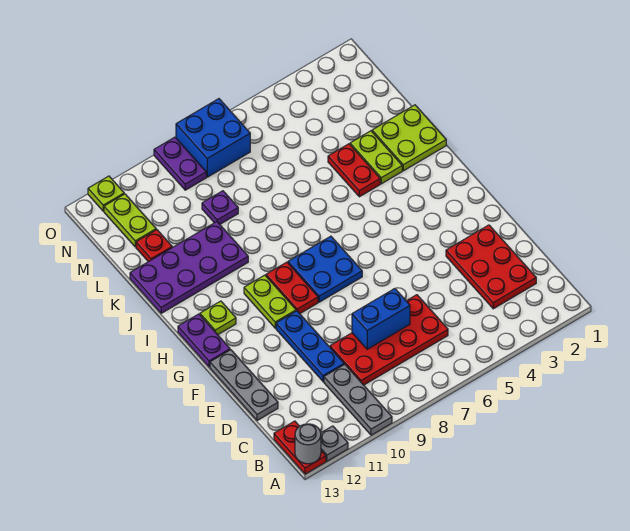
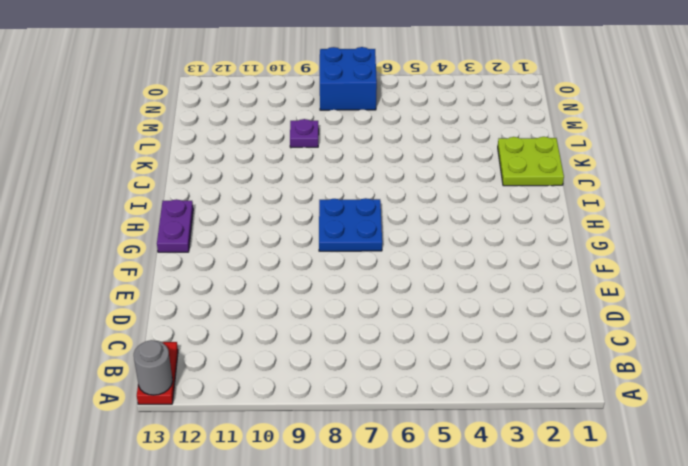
none -> grey plate A10:C10 level 1
none -> grey plate A12 level 1
none -> red plate C2:E3 level 1

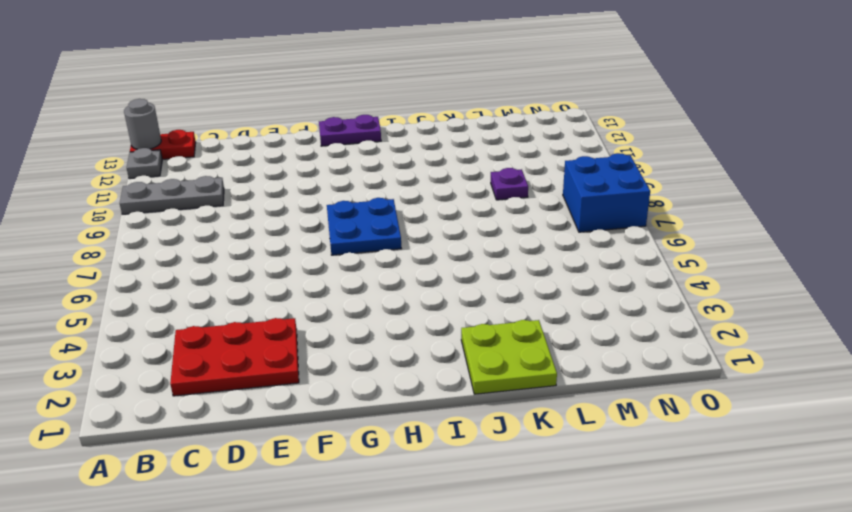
none -> red plate C6:D9 level 1
none -> blue plate D10:F10 level 1
none -> grey plate D13:F13 level 1

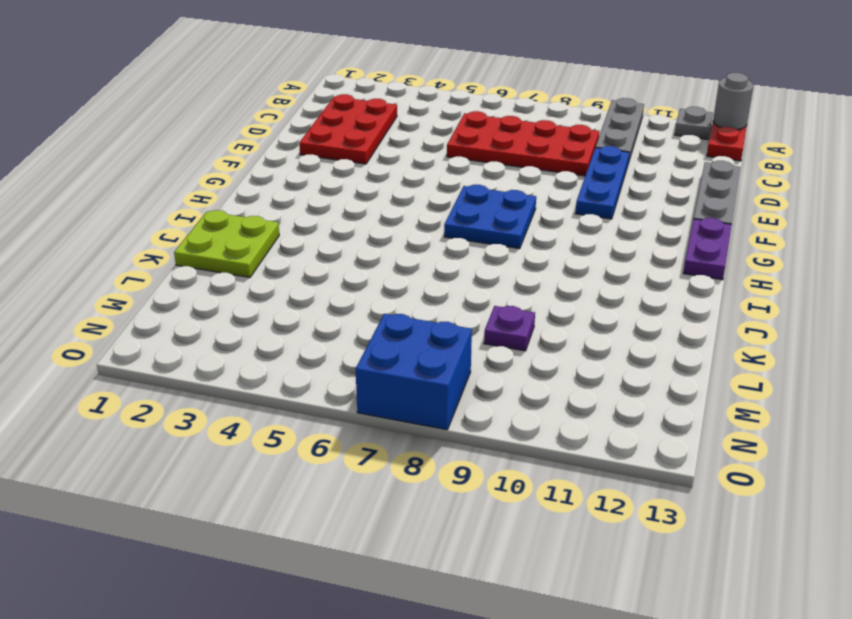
none -> red plate G9:H9 level 1
none -> lime plate G10:H10 level 1
none -> lime plate H12 level 1

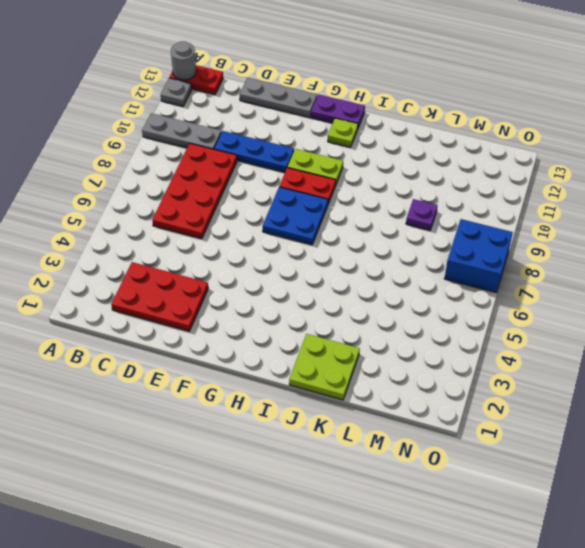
none -> lime plate J3:K3 level 1
none -> red plate J4:K4 level 1
none -> purple plate J10:K13 level 1

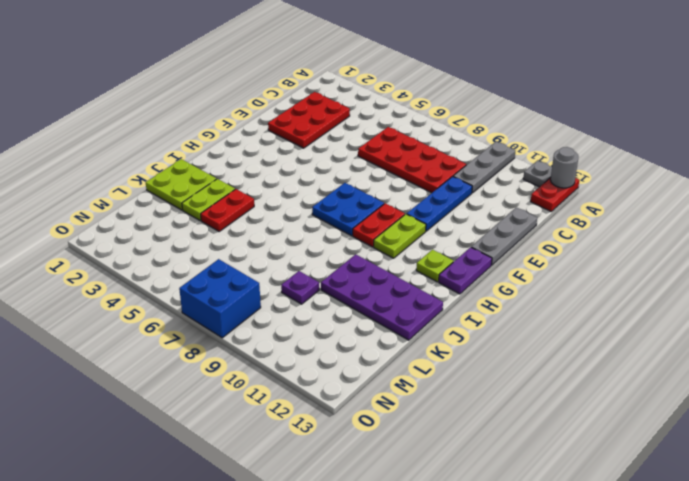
none -> red plate L12 level 1
none -> lime plate M12:N12 level 1
none -> purple plate N9:O9 level 1

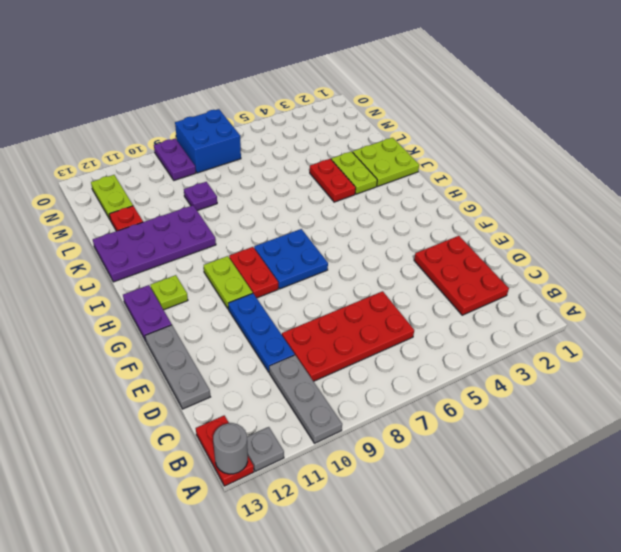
none -> lime plate O12 level 1
none -> blue brick D7:D8 level 2

